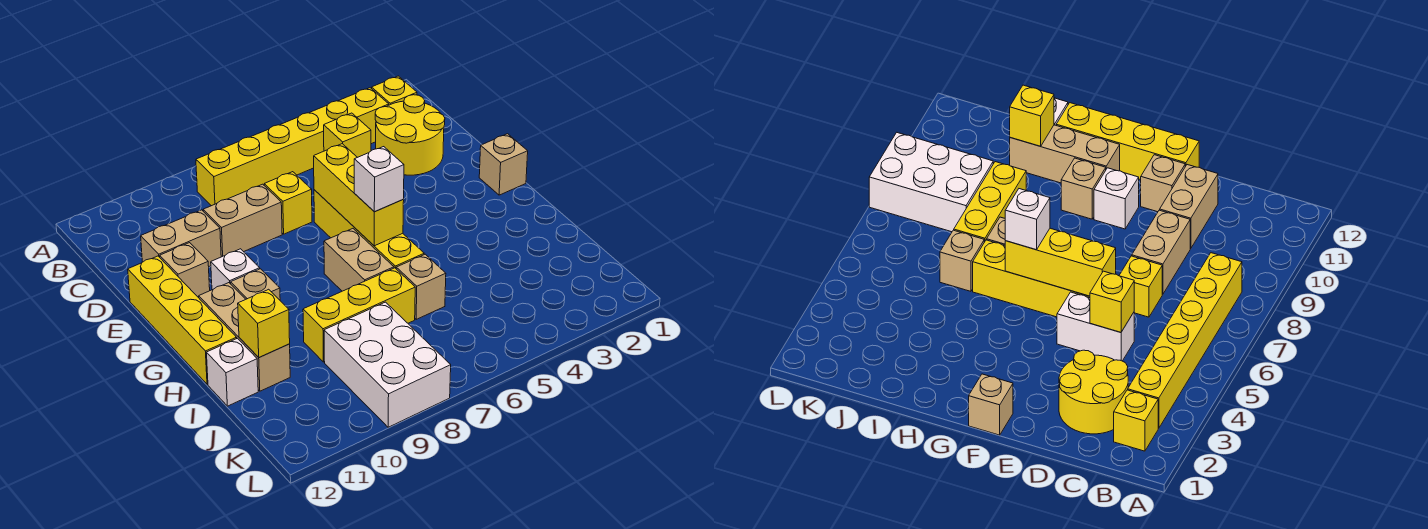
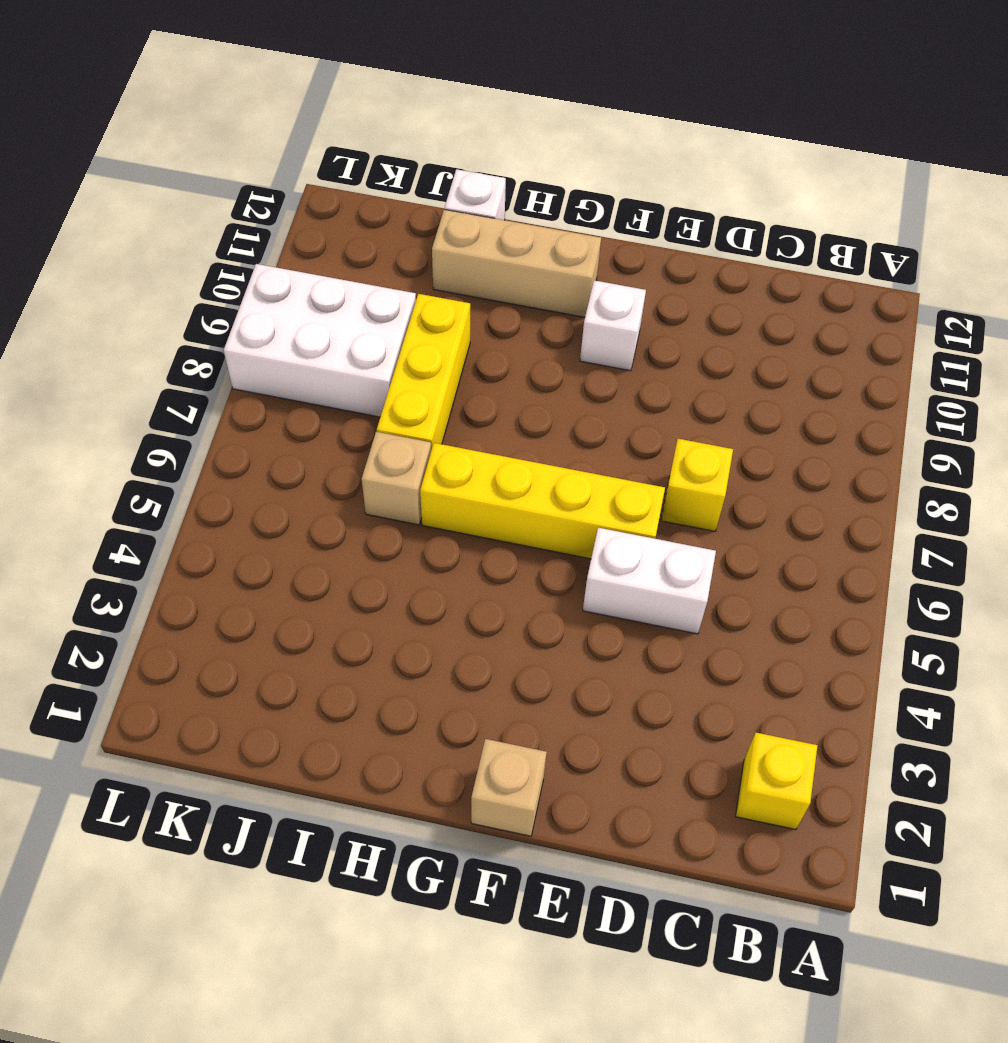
none -> yellow brick B3:B8 level 1
none -> yellow round brick C2:D3 level 1
none -> tan brick D8:D9 level 1

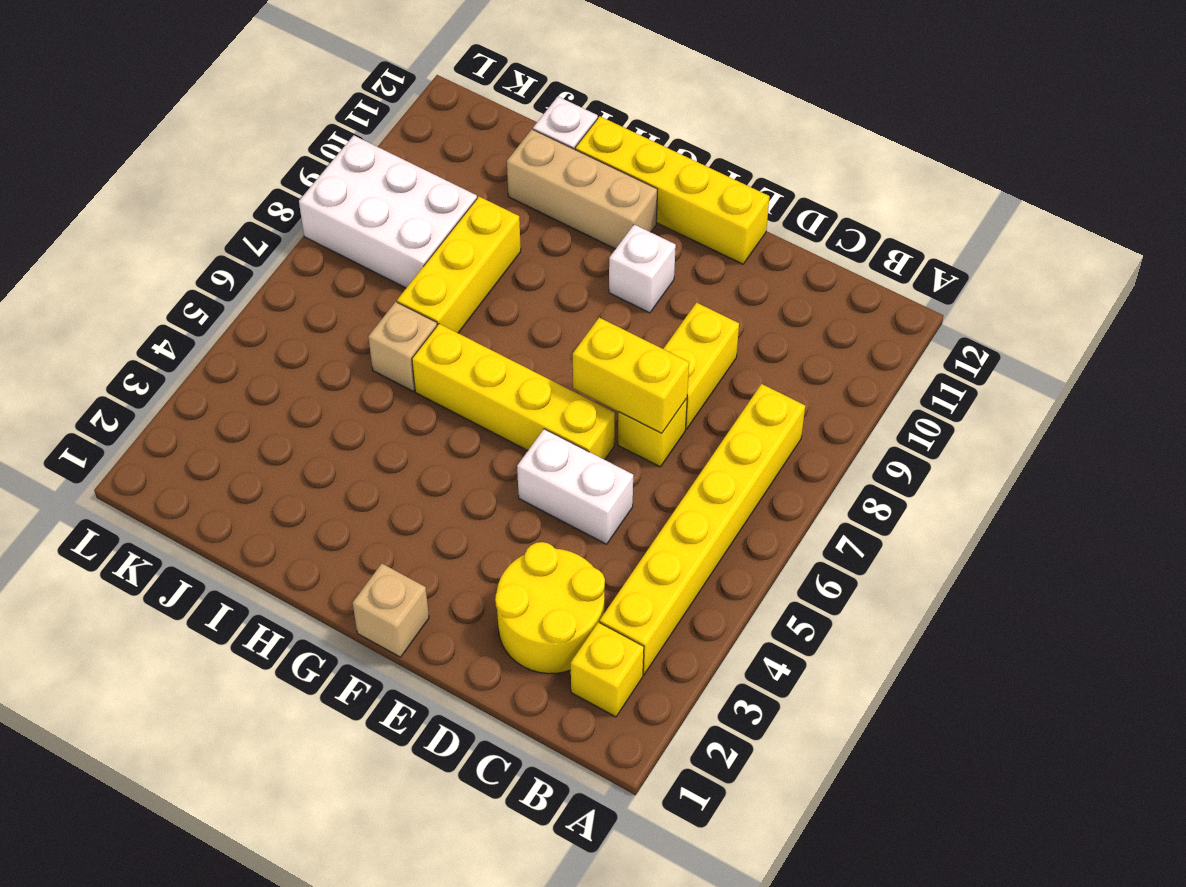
yellow brick D7:E7 level 2 -> none
yellow brick D8:D9 level 1 -> tan brick D8:D9 level 1
none -> tan brick D10:D11 level 1
none -> tan brick E11 level 1
none -> tan brick G7:H7 level 1

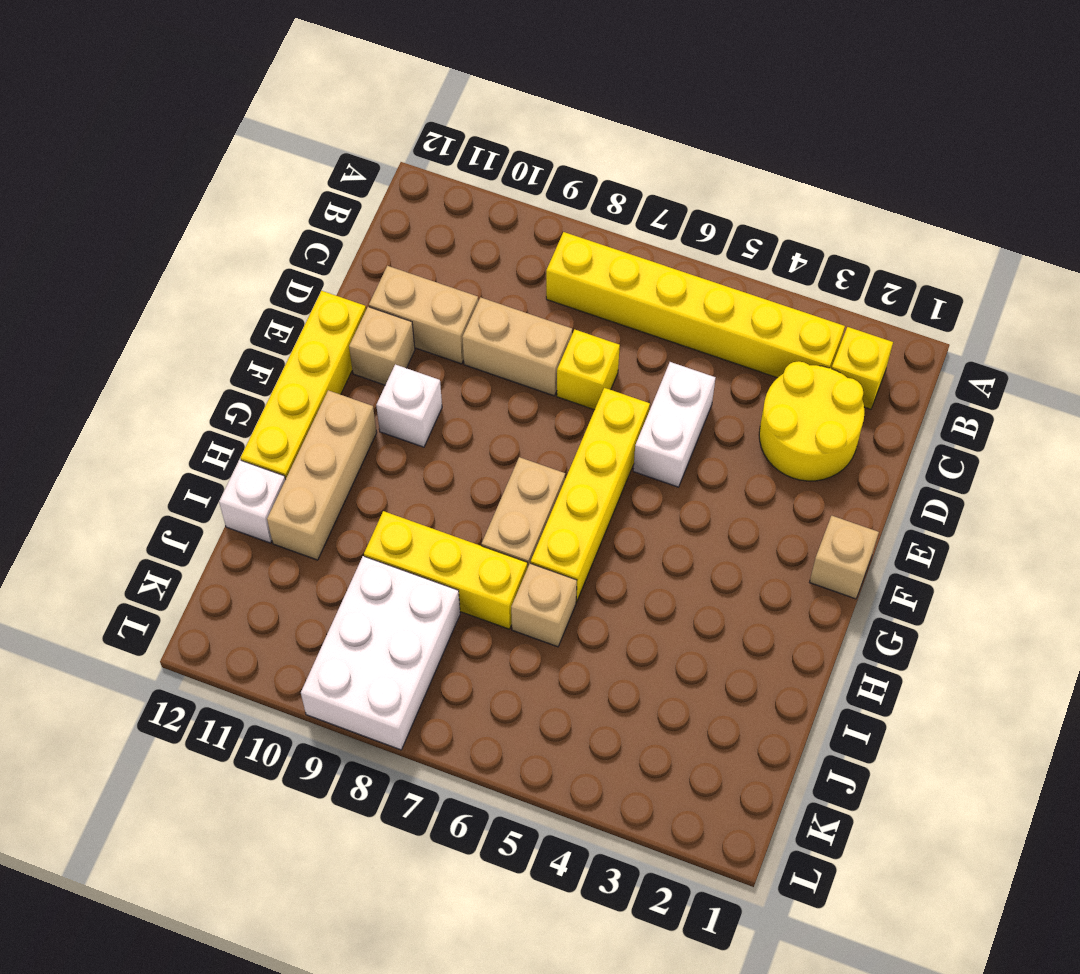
none -> tan brick G10 level 1
none -> yellow brick D5 level 2
none -> yellow brick E6:G6 level 2

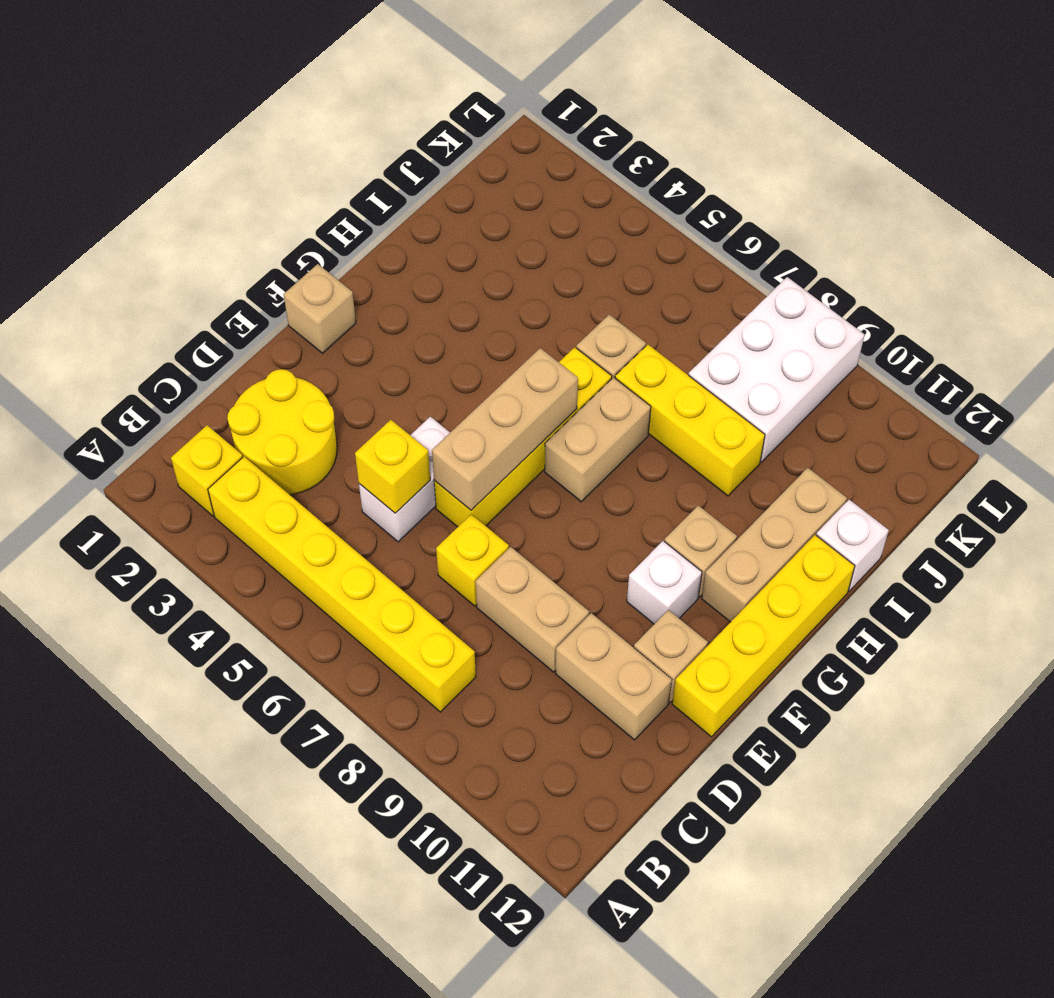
tan brick E6:G6 level 2 -> yellow brick E6:G6 level 2
none -> yellow brick I11 level 2
none -> white brick G6 level 3

